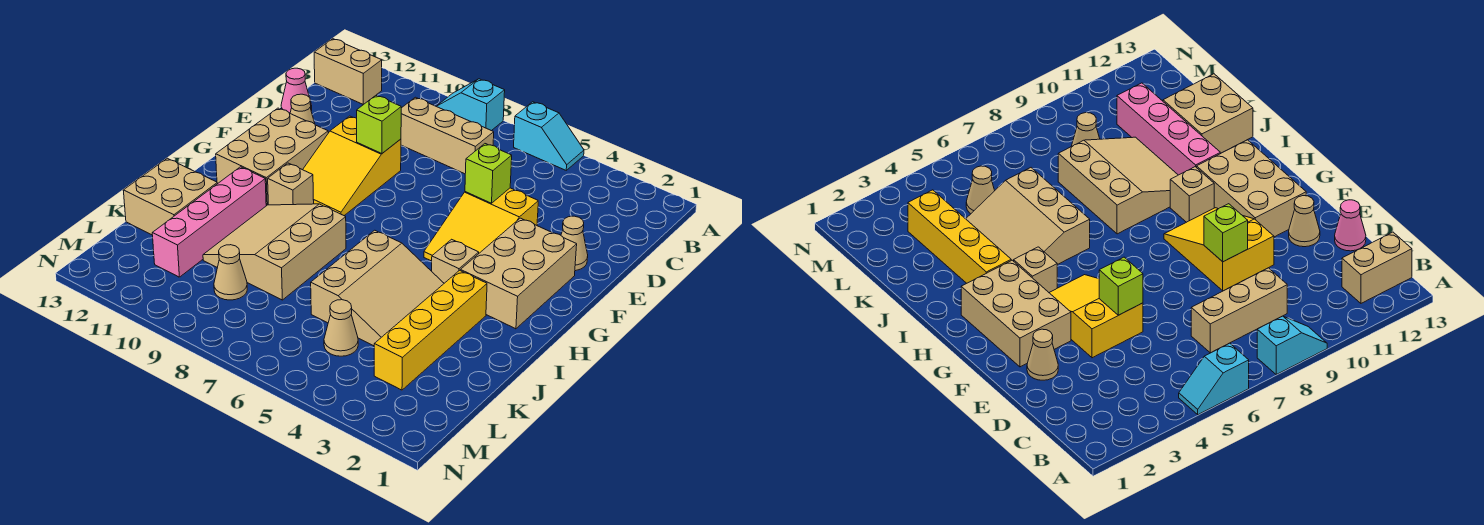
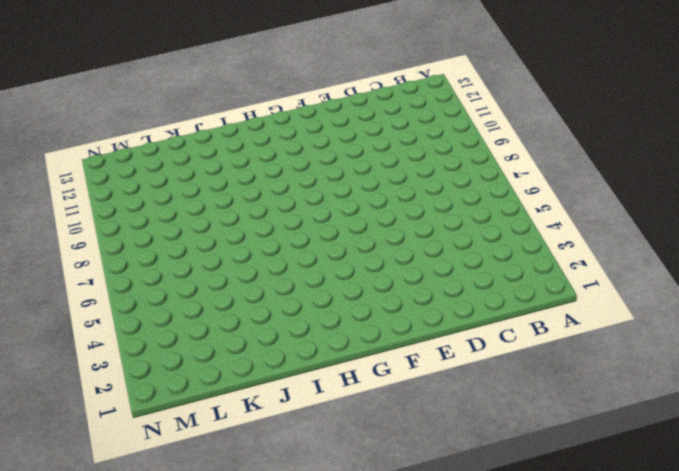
none -> cyan slope A5:A6 level 1 top 6
none -> cyan slope A8:A9 level 1 top 8
none -> tan brick B12:B13 level 1

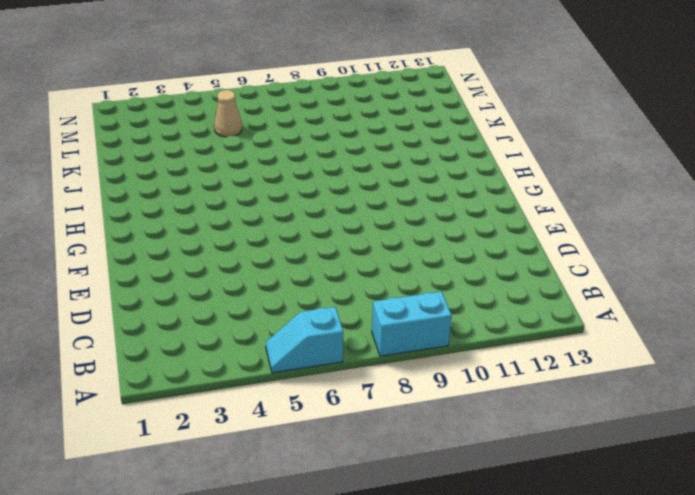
cyan brick A8:A9 level 1 -> cyan slope A8:A9 level 1 top 8
none -> tan brick B12:B13 level 1
none -> tan brick C7:C9 level 1
none -> pink cone D13 level 1

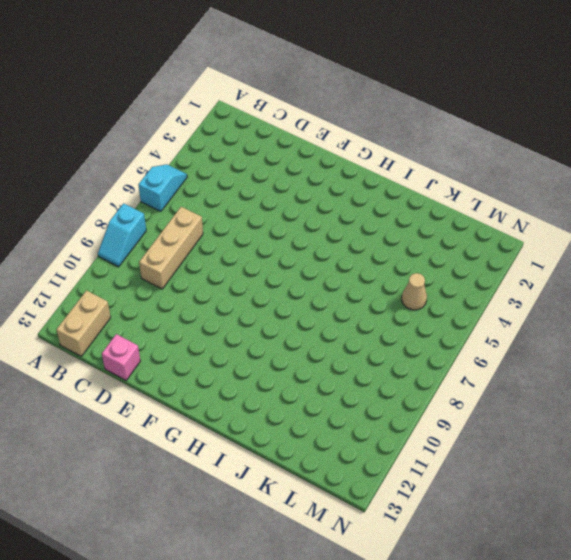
pink brick D13 level 1 -> pink cone D13 level 1
none -> tan cone E2 level 1
none -> yellow slope E4:G5 level 1 top E
none -> yellow slope E9:G10 level 1 top E

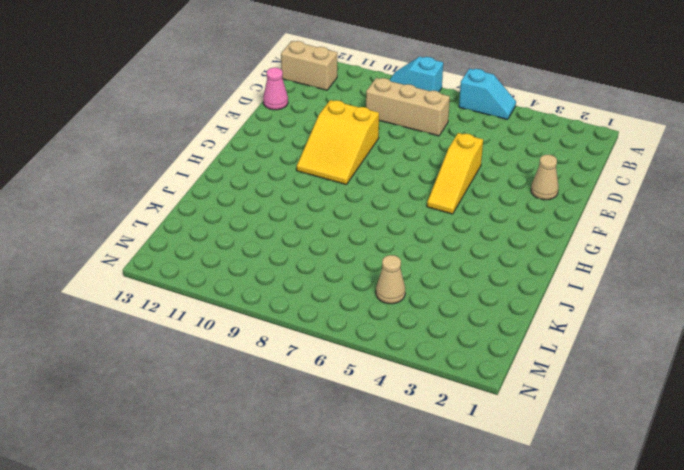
yellow slope E5:G5 level 1 top E -> yellow slope E4:G5 level 1 top E
none -> tan cone E12 level 1
none -> tan brick F2:H3 level 1
none -> tan brick F11:H12 level 1

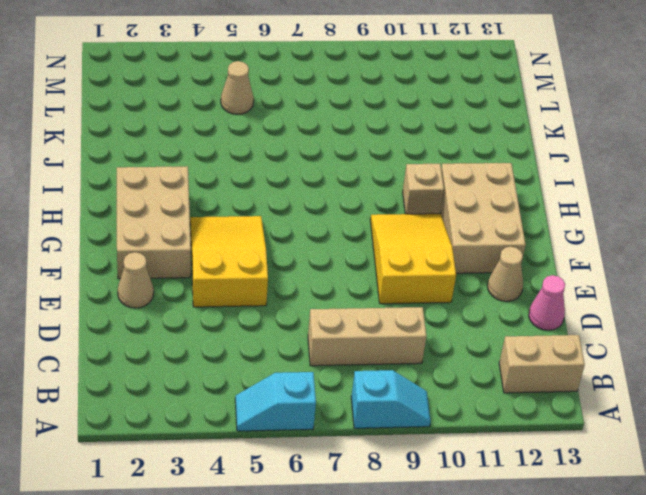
none -> tan brick H4 level 1
none -> yellow brick I3:L3 level 1
none -> tan slope I4:K6 level 1 top 6

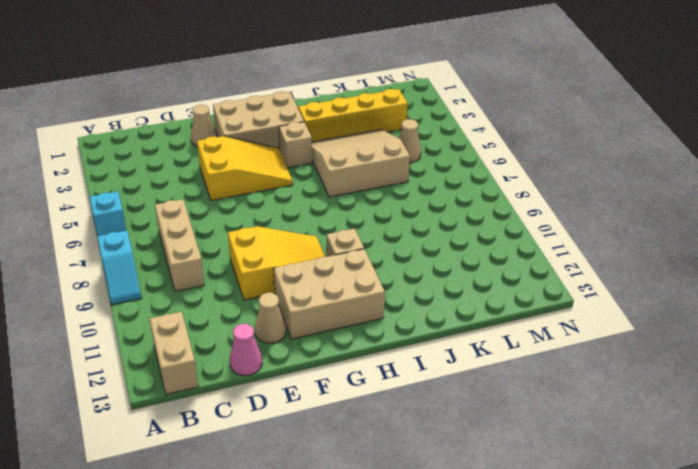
none -> tan slope I8:K10 level 1 top 8
none -> pink brick I11:L11 level 1
none -> tan brick J12:K13 level 1

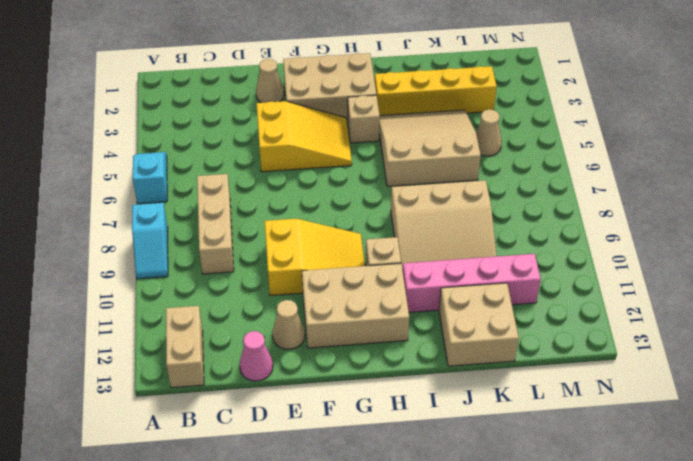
none -> tan cone L9 level 1
none -> lime brick E5 level 2
none -> lime brick E9 level 2

